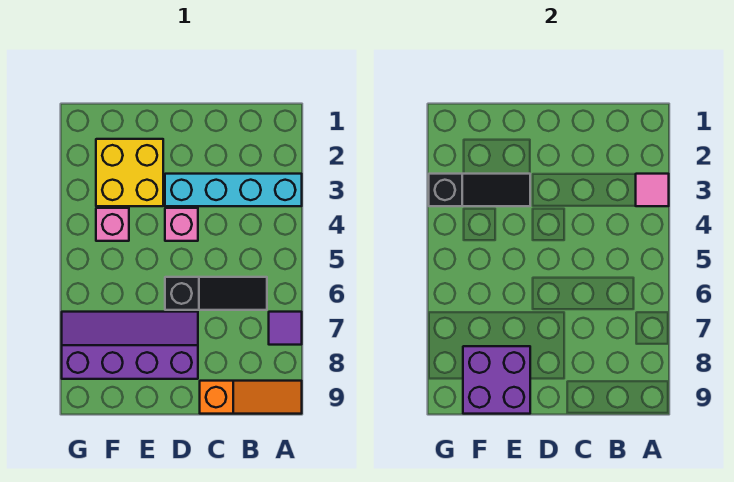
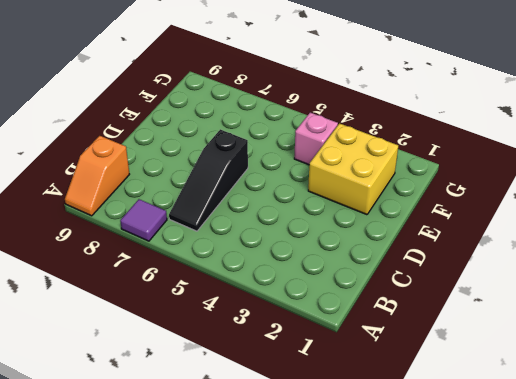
orange slope A9:B9 level 1 top B -> orange slope A9:C9 level 1 top C
none -> cyan brick A3:D3 level 1
none -> pink brick D4 level 1

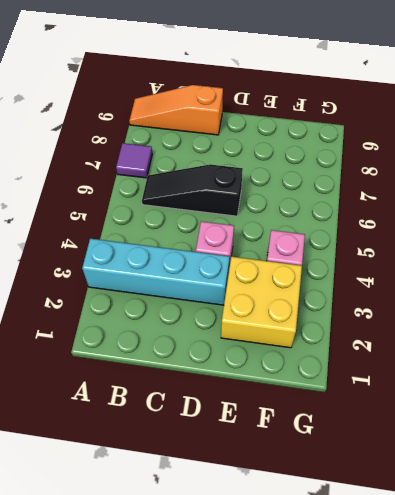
none -> purple slope D7:G8 level 1 top 8
none -> pink tile A3 level 2

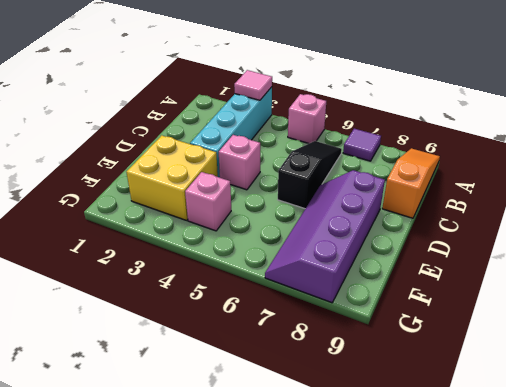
pink brick A5 level 1 -> none
none -> black slope E3:G3 level 2 top G
none -> purple brick E8:F9 level 2

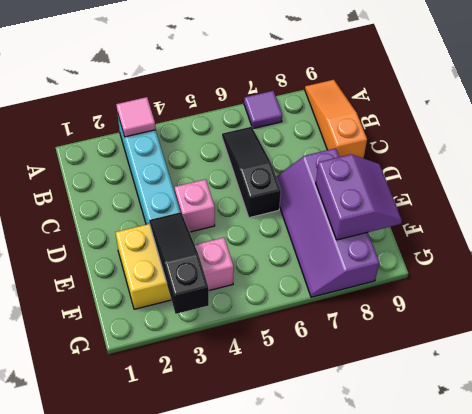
purple slope E8:F9 level 2 top 8 -> purple brick E8:F9 level 2

